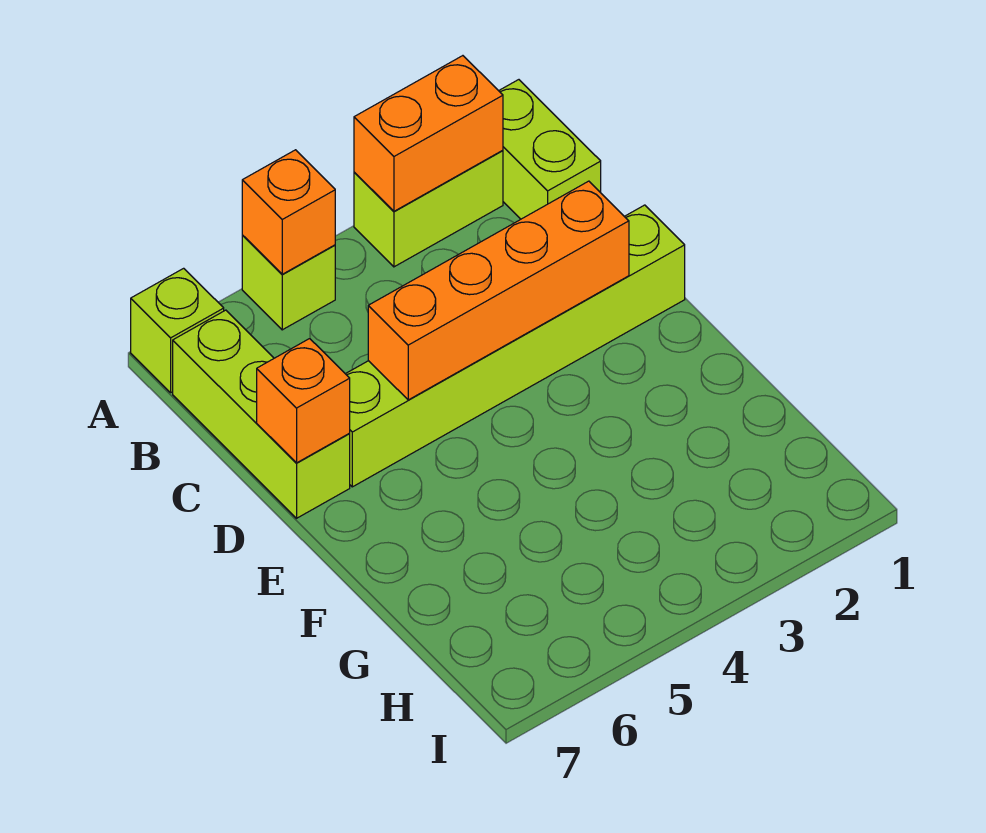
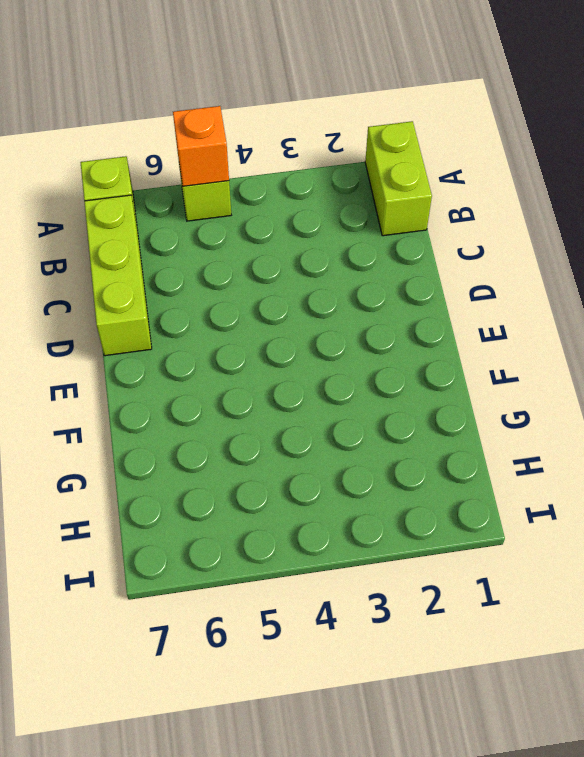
none -> lime brick A2:A3 level 1
none -> lime brick D1:D6 level 1

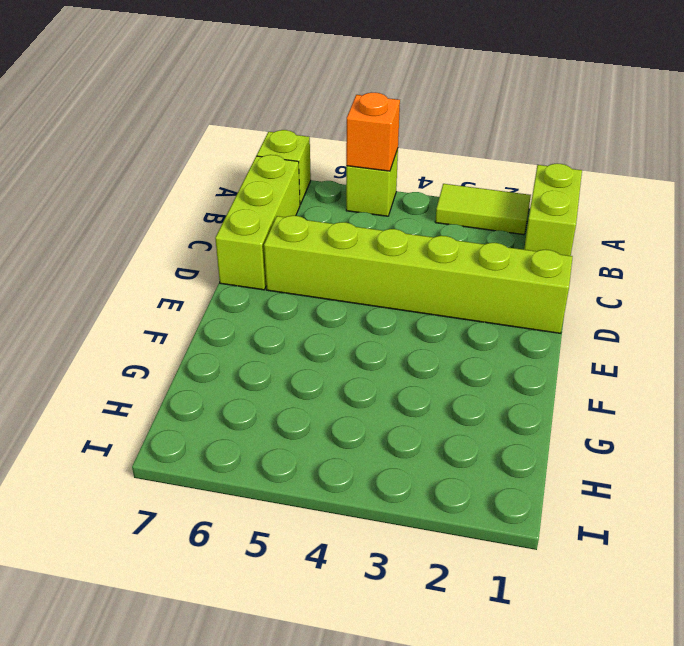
lime tile A2:A3 level 1 -> lime brick A2:A3 level 1
none -> orange brick A2:A3 level 2
none -> orange brick D2:D5 level 2

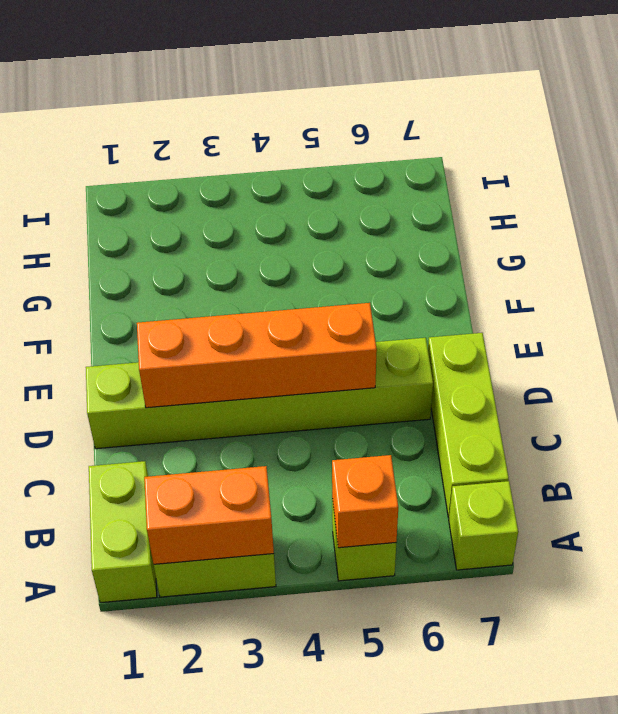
none -> orange brick D7 level 2

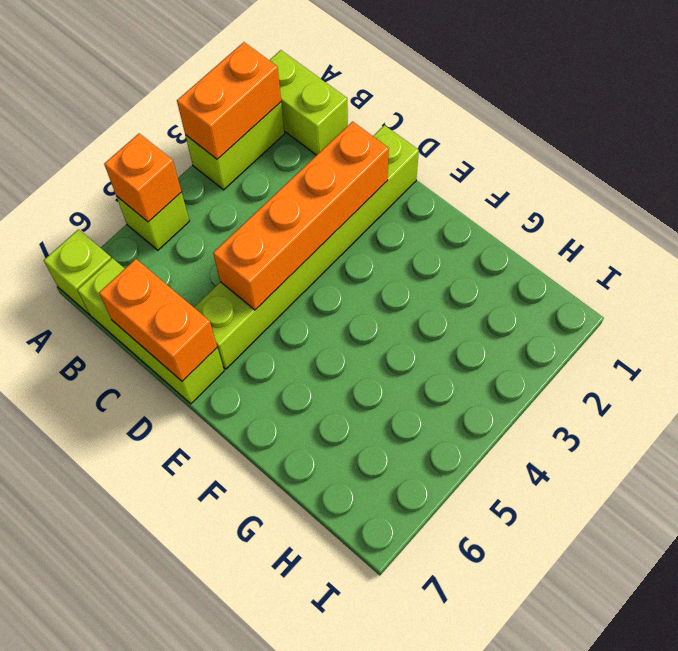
orange brick C7:D7 level 2 -> orange brick D7 level 2

